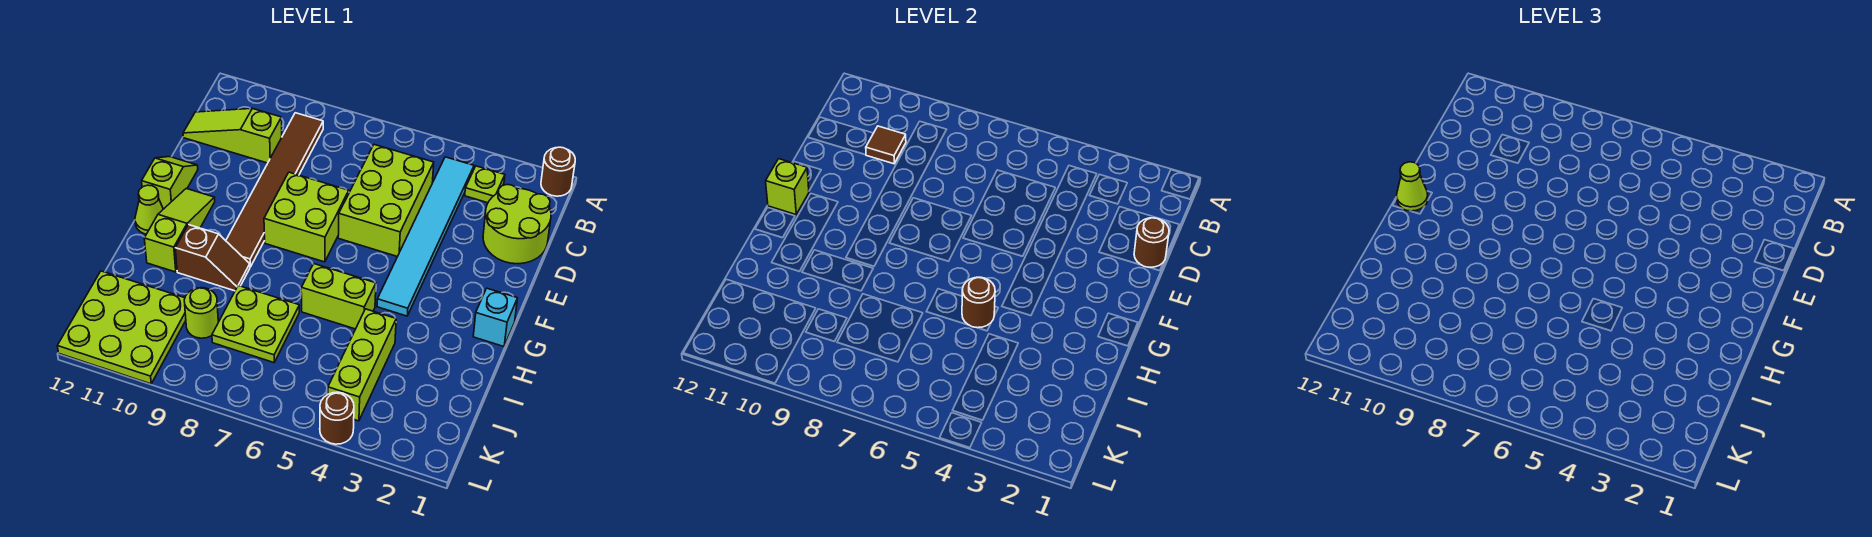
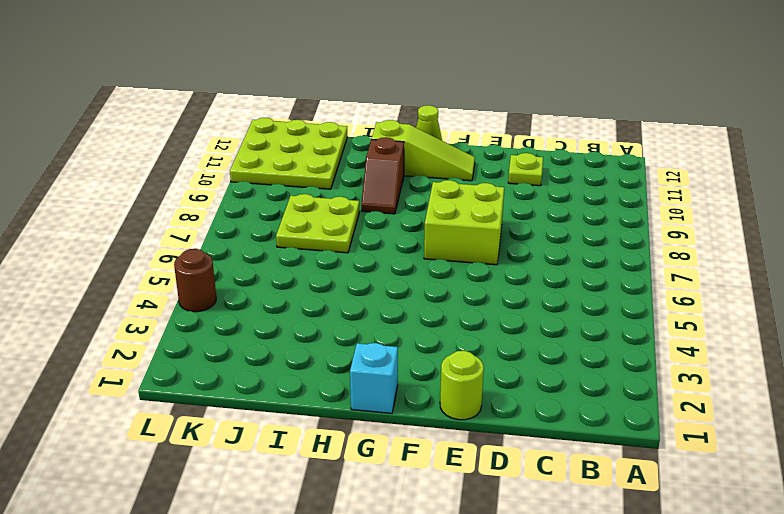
lime plate D11 level 1 -> lime plate B3 level 1
lime round brick E1 level 1 -> lime round brick J9 level 1
none -> brown round brick A1 level 1
none -> cyan tile B4:G4 level 1
none -> brown tile B9:G9 level 1

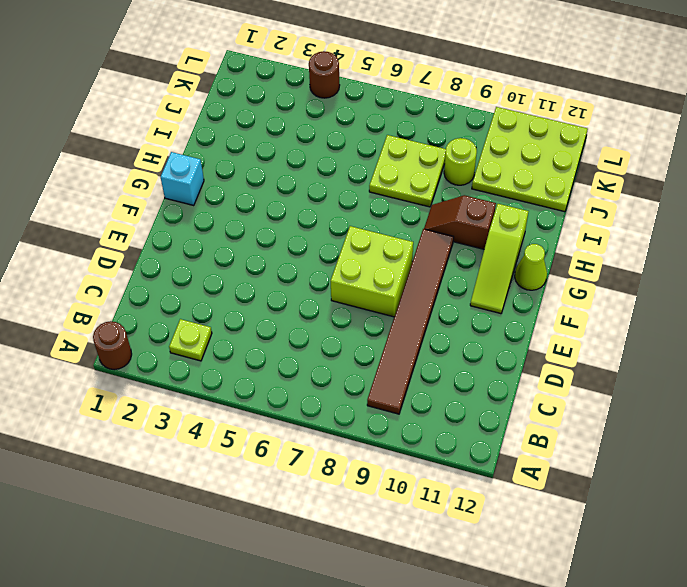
none -> cyan tile B4:G4 level 1
none -> lime round brick C1:D2 level 1
none -> lime brick C5:E6 level 1

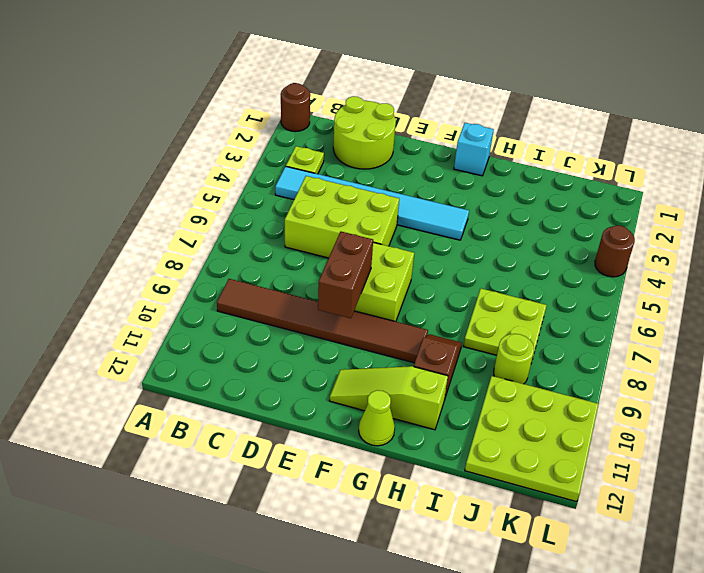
brown brick E8:E9 level 2 -> none
none -> lime slope C10:C12 level 1 top 10
none -> lime slope E12:F12 level 1 top F
none -> lime brick H5:H6 level 1

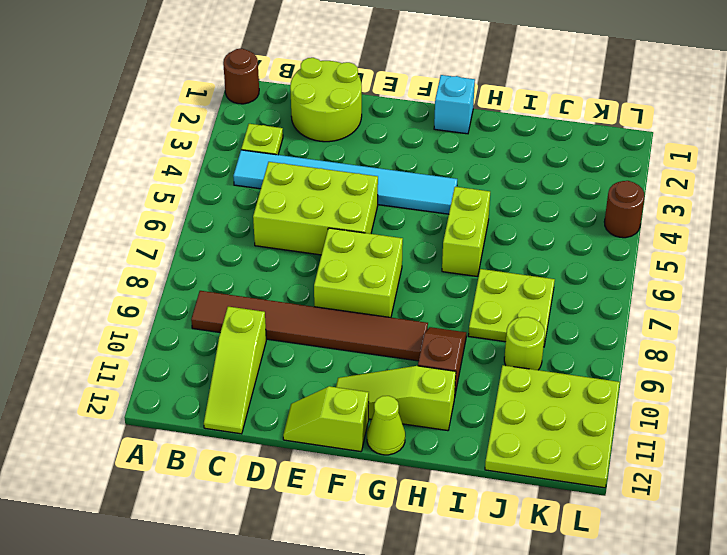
none -> lime brick I4:K4 level 1
none -> brown tile C10 level 2
none -> brown round brick D1 level 2

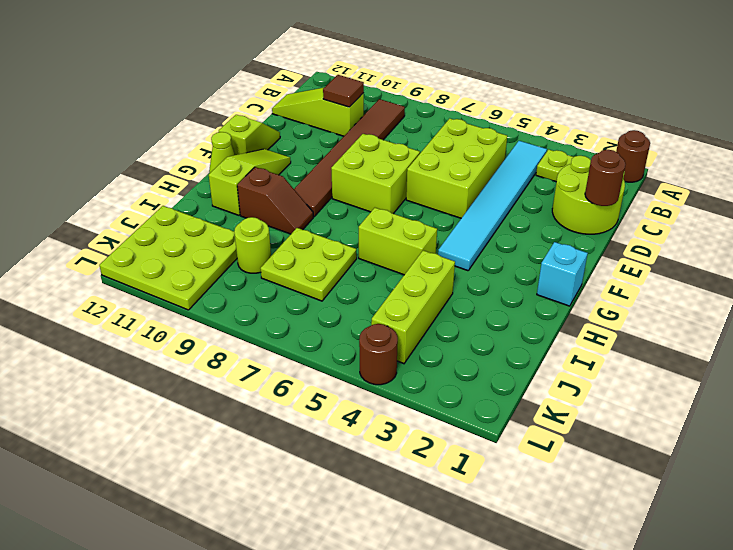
none -> lime brick F12 level 2
none -> brown round brick H5 level 2
none -> lime cone F12 level 3

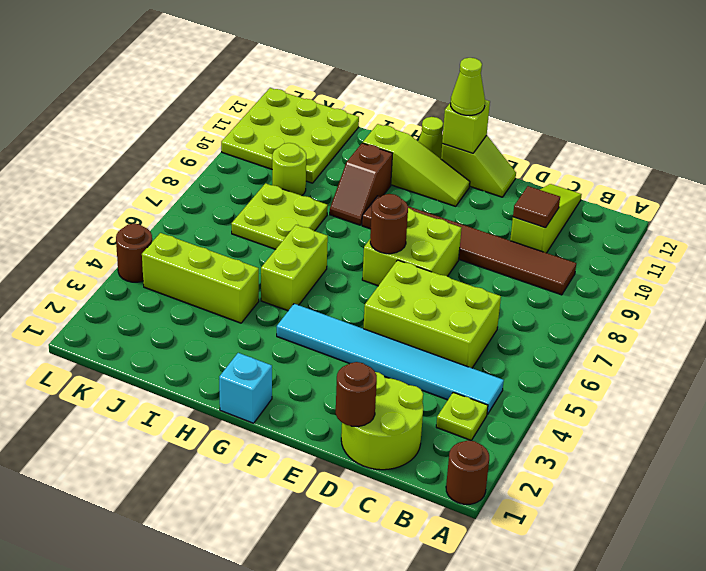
brown round brick F7 level 2 -> brown round brick H5 level 2

